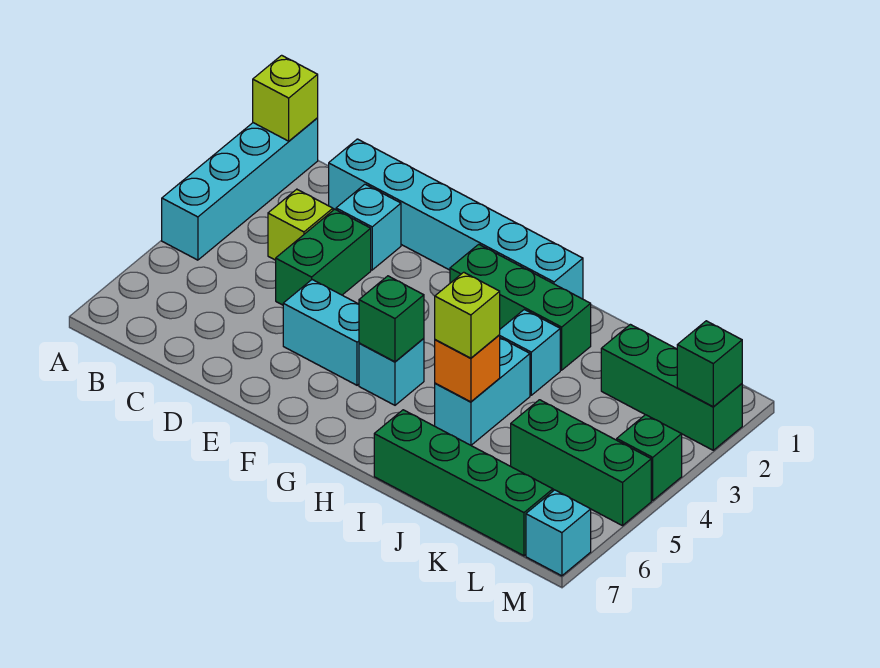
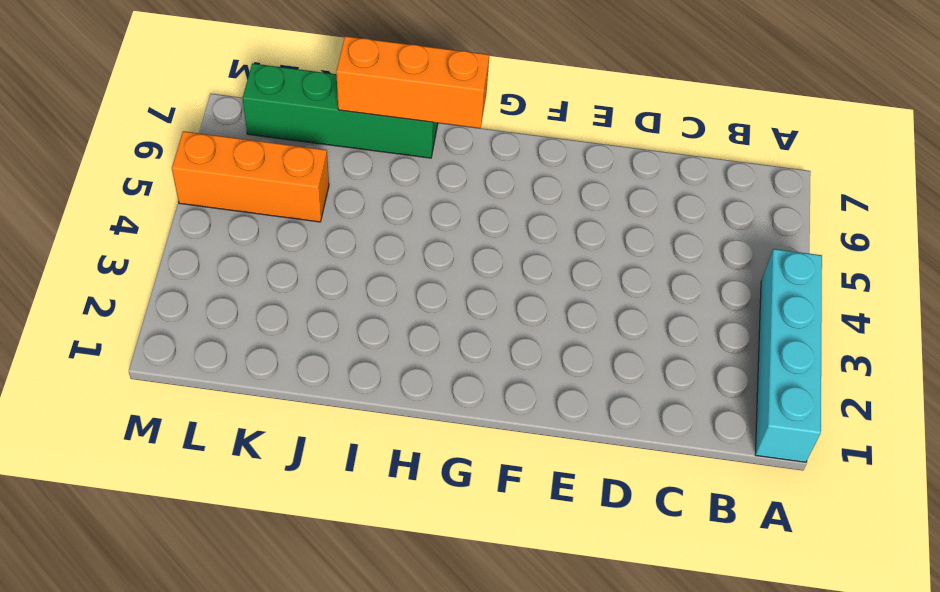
orange brick H7:J7 level 2 -> none
orange brick K5:M5 level 1 -> green brick K5:M5 level 1
none -> cyan brick C1:H1 level 1
none -> lime brick C3 level 1
none -> cyan brick D2 level 1

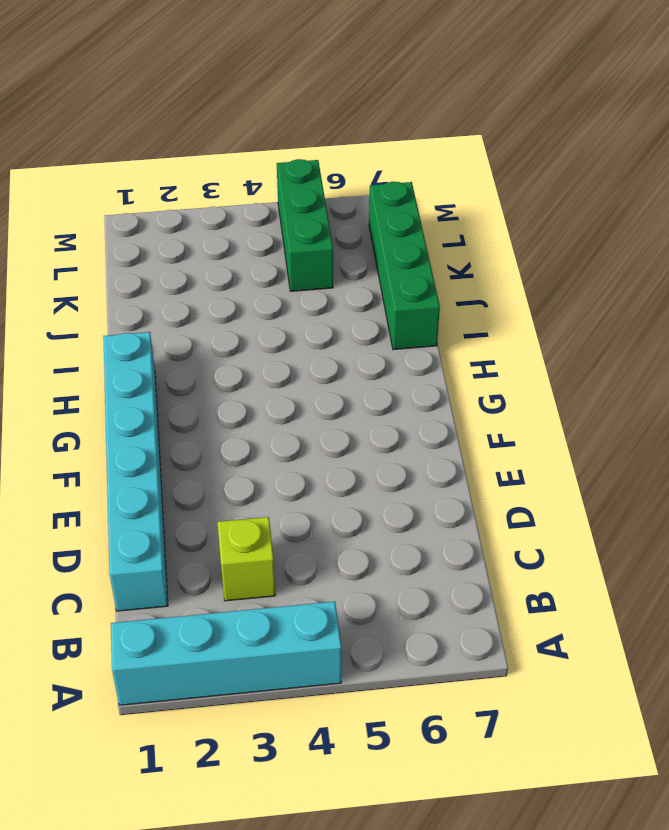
none -> cyan brick D2 level 1
none -> green brick D3:D4 level 1
none -> cyan brick E5:F5 level 1

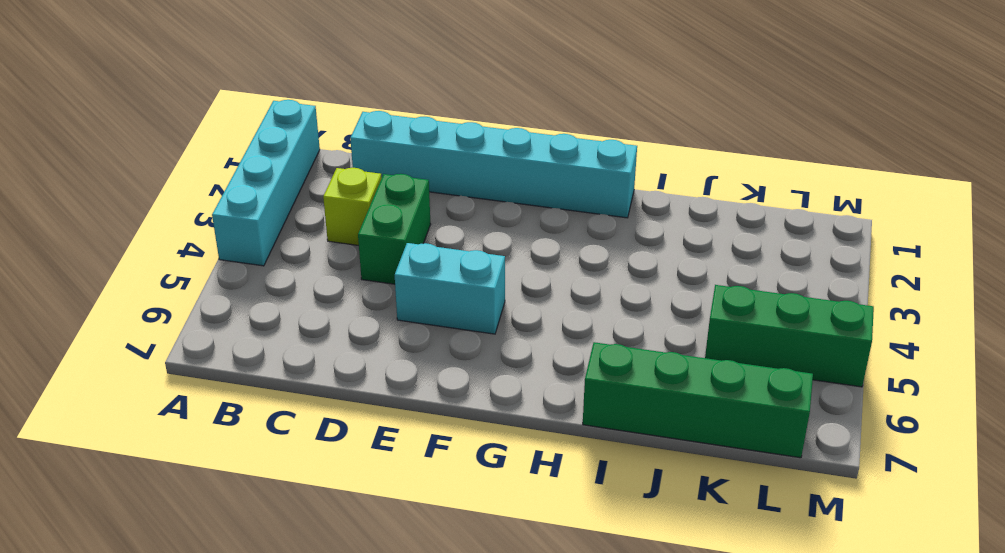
none -> cyan brick D2 level 1
none -> green brick G2:I2 level 1
none -> cyan brick G5 level 1

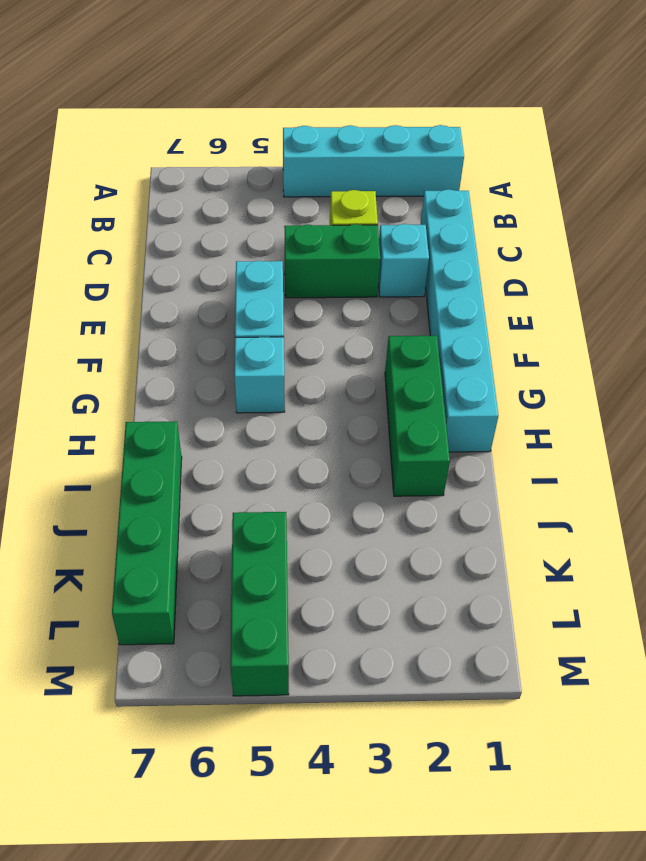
none -> cyan brick I3 level 1
none -> cyan brick I4:I5 level 1
none -> green brick K2:M2 level 1

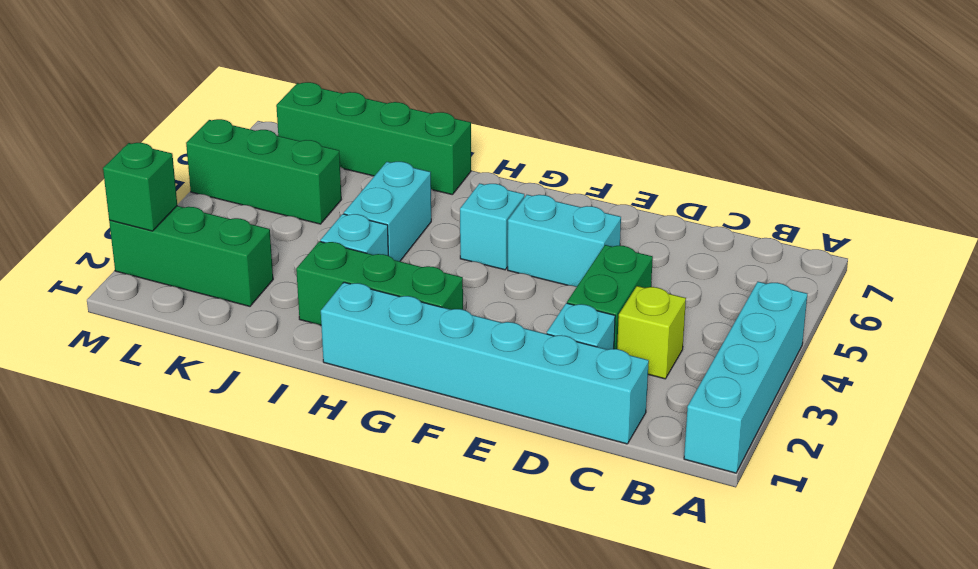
none -> green brick M4 level 1
none -> cyan brick M7 level 1
none -> lime brick A1 level 2

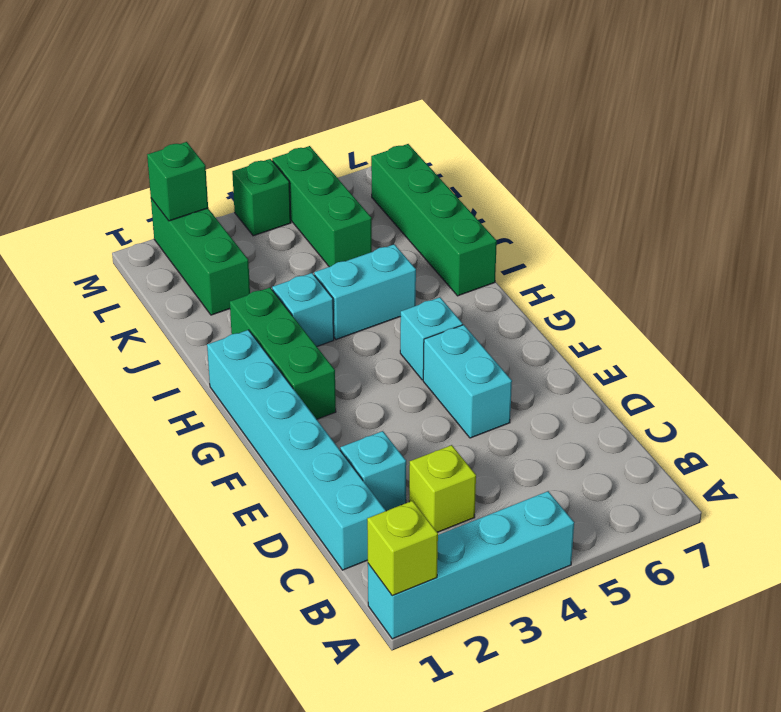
none -> green brick D3:D4 level 1
none -> cyan brick M7 level 1
none -> green brick G5 level 2

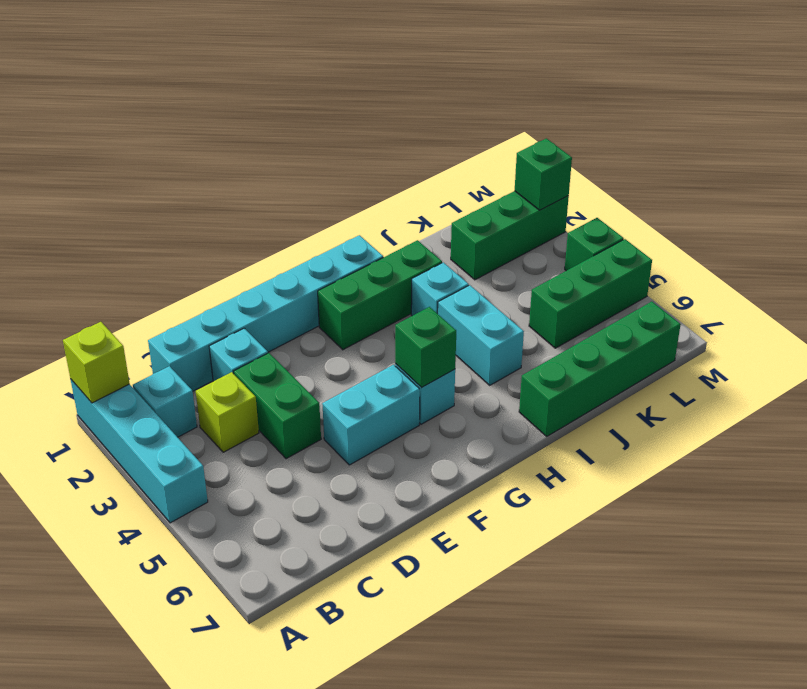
cyan brick B2 level 1 -> cyan brick M7 level 1
none -> orange brick I5 level 2
none -> lime brick I5 level 3

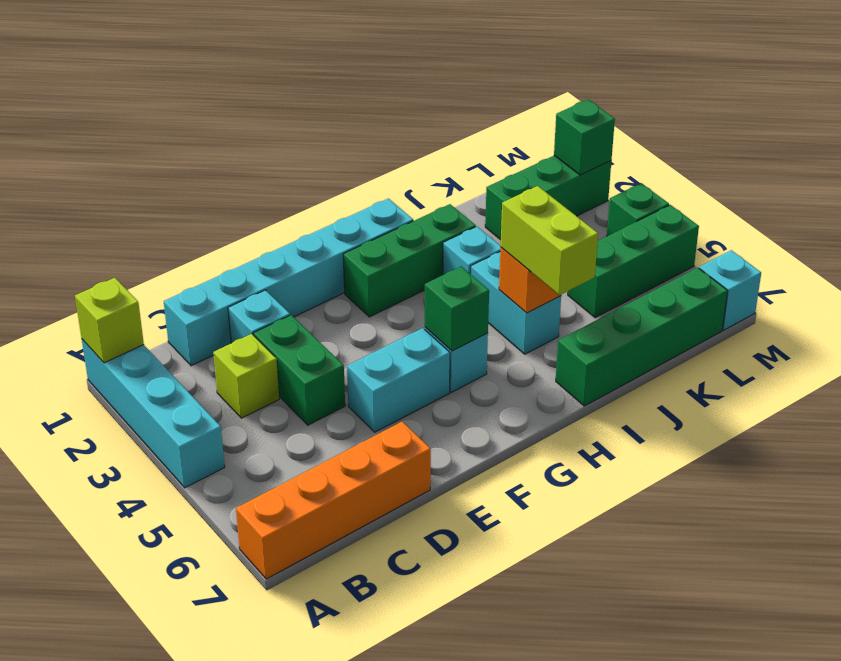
orange brick A7:D7 level 1 -> none
lime brick I5:I6 level 3 -> lime brick I5 level 3

